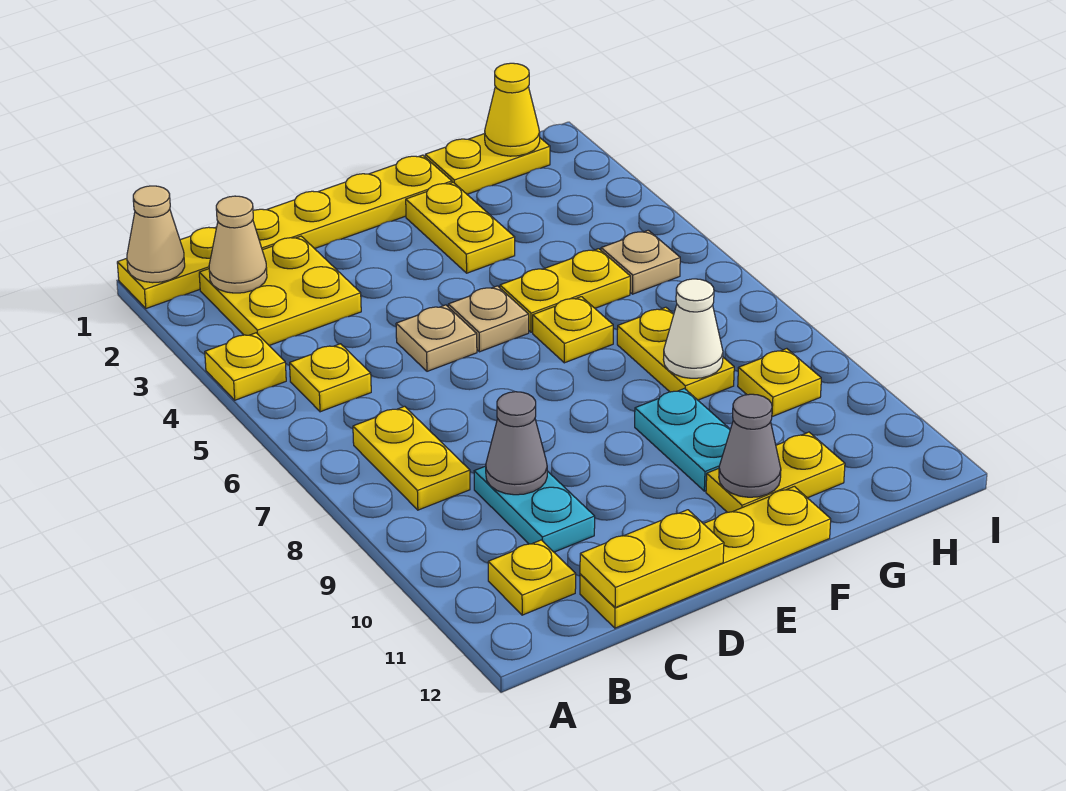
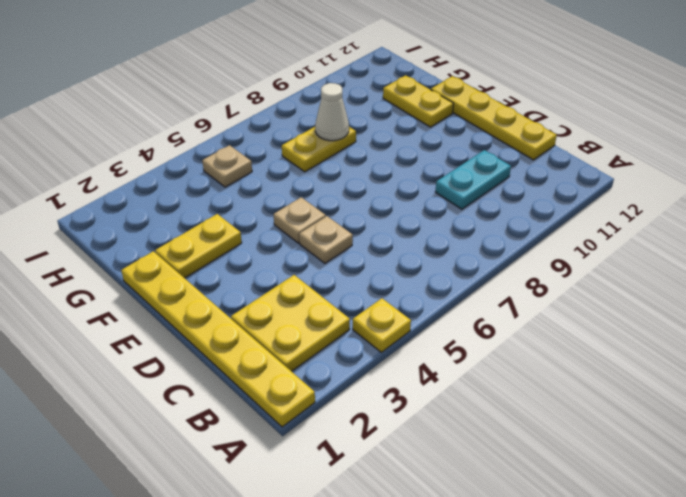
none -> yellow plate B5 level 1
none -> yellow plate B7:B8 level 1
none -> yellow plate B11 level 1

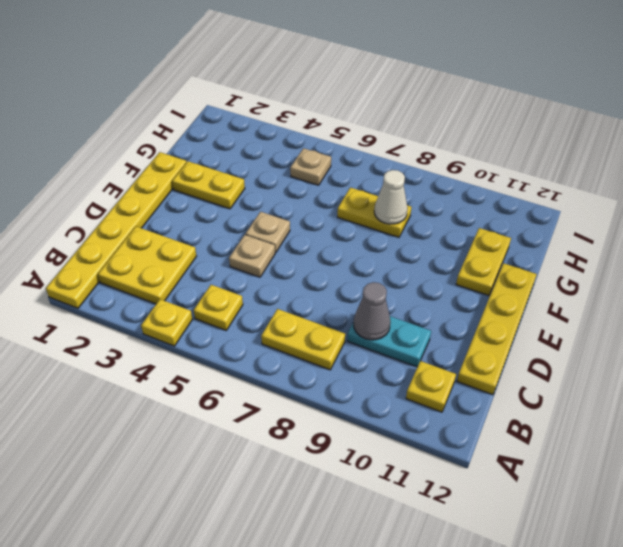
none -> yellow plate F5:G5 level 1
none -> yellow plate F6 level 1
none -> cyan plate F9:F10 level 1

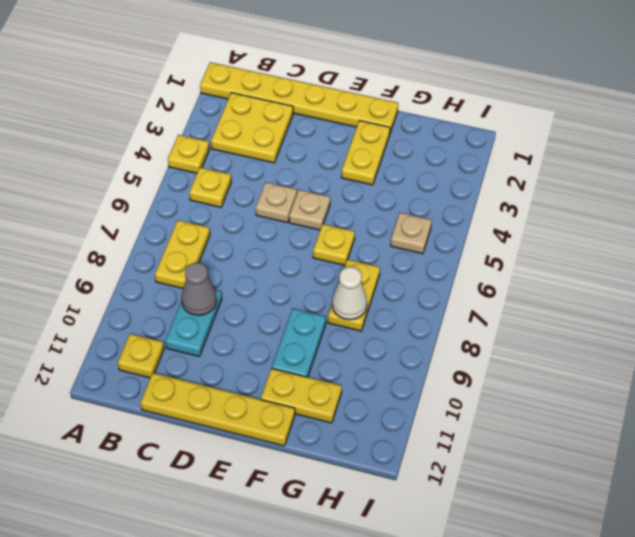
none -> yellow plate F5:G5 level 1
none -> yellow plate G1:H1 level 1
none -> yellow plate H9 level 1

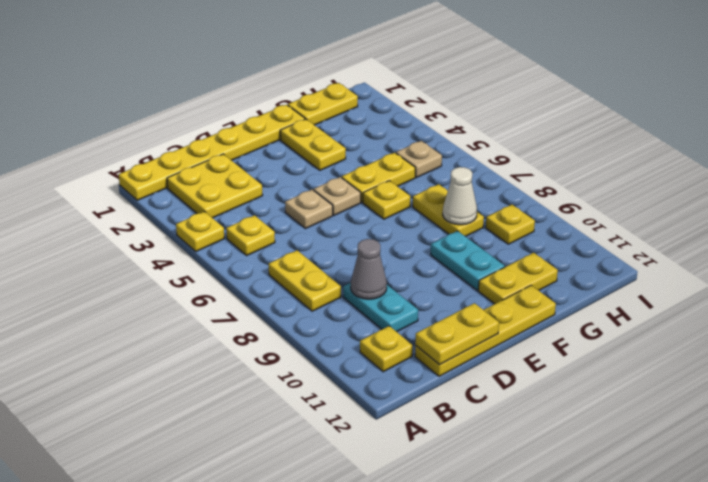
none -> tan cone A1 level 2
none -> tan cone B2 level 2
none -> grey cone F11 level 2

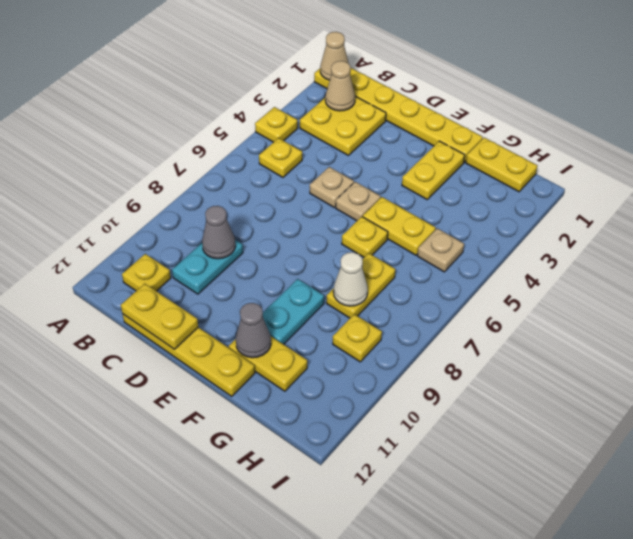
none -> yellow plate B7:B8 level 1
none -> yellow cone H1 level 2

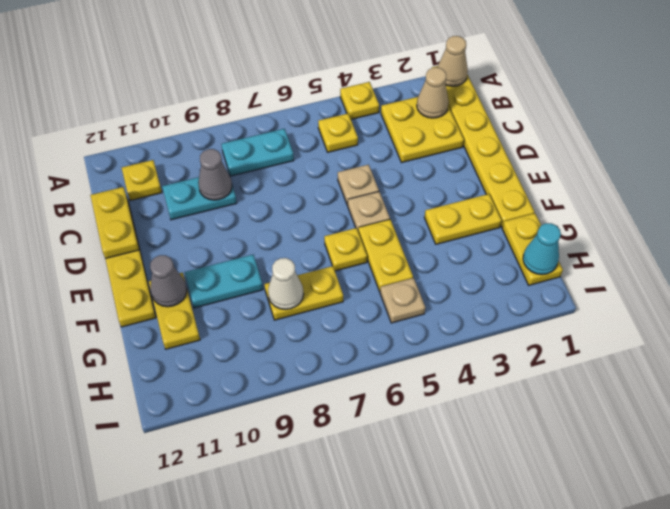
cyan plate B7:B8 level 1 -> yellow plate B7:B8 level 1
cyan cone H1 level 2 -> yellow cone H1 level 2
none -> yellow plate H9 level 1

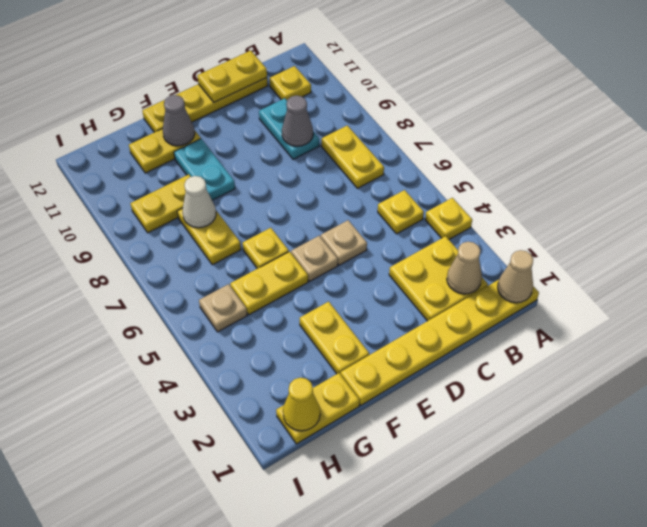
yellow plate G9:H9 level 1 -> yellow plate H9 level 1

